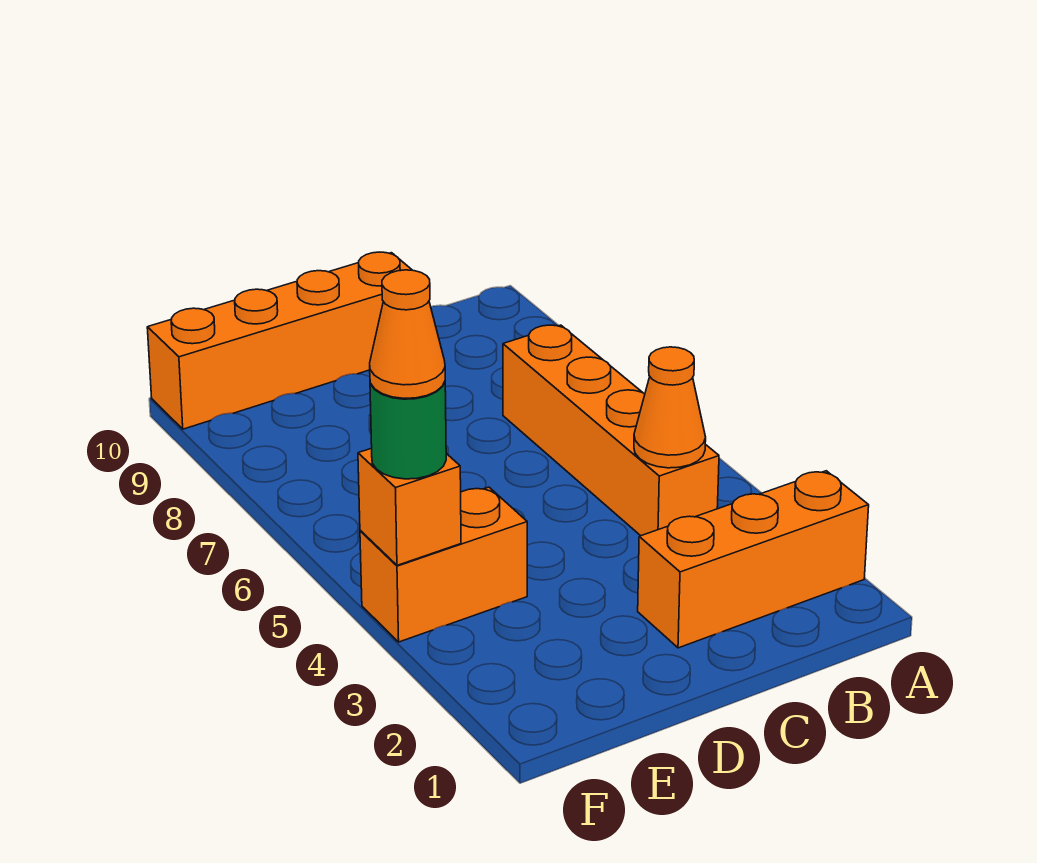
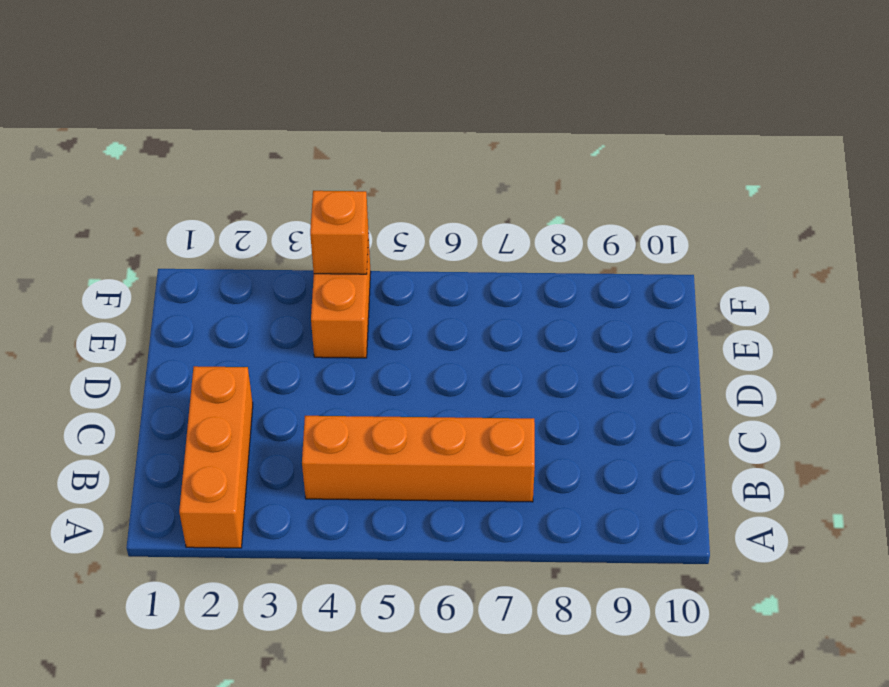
none -> orange brick C10:F10 level 1
none -> orange cone B4 level 2

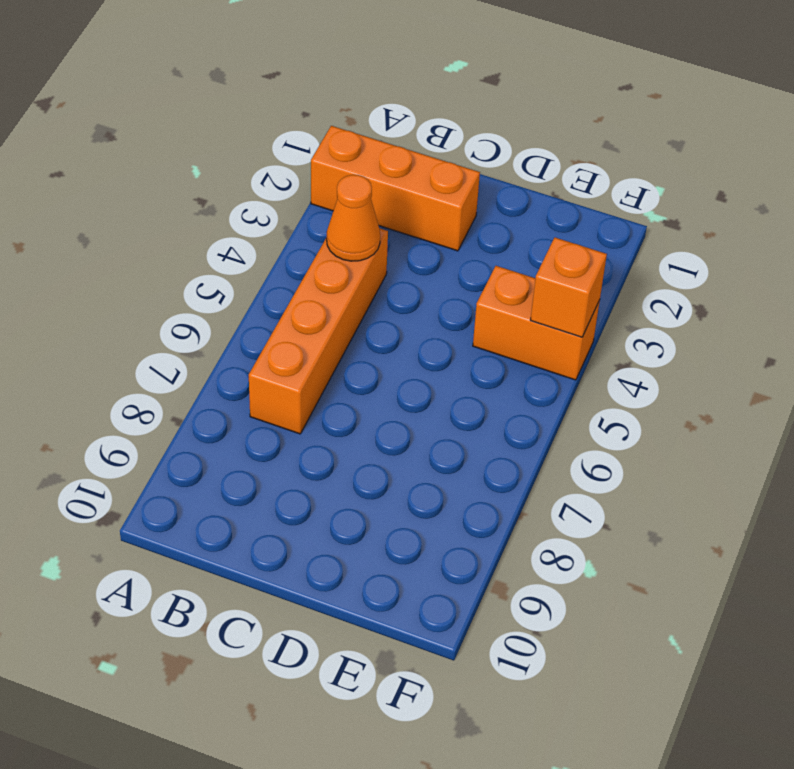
none -> orange brick C10:F10 level 1
none -> green round brick F4 level 3

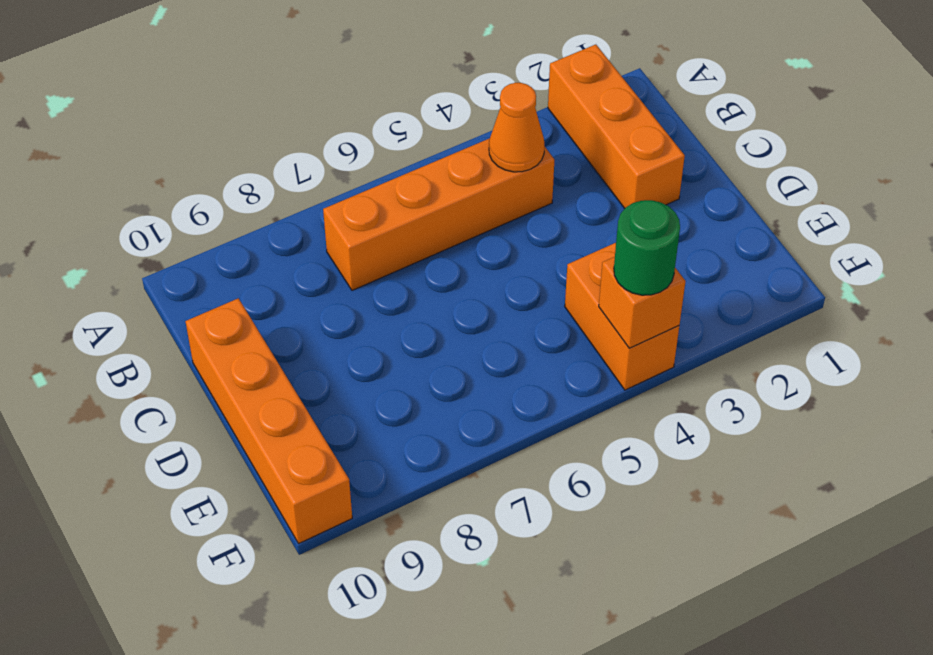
none -> orange cone F4 level 4

